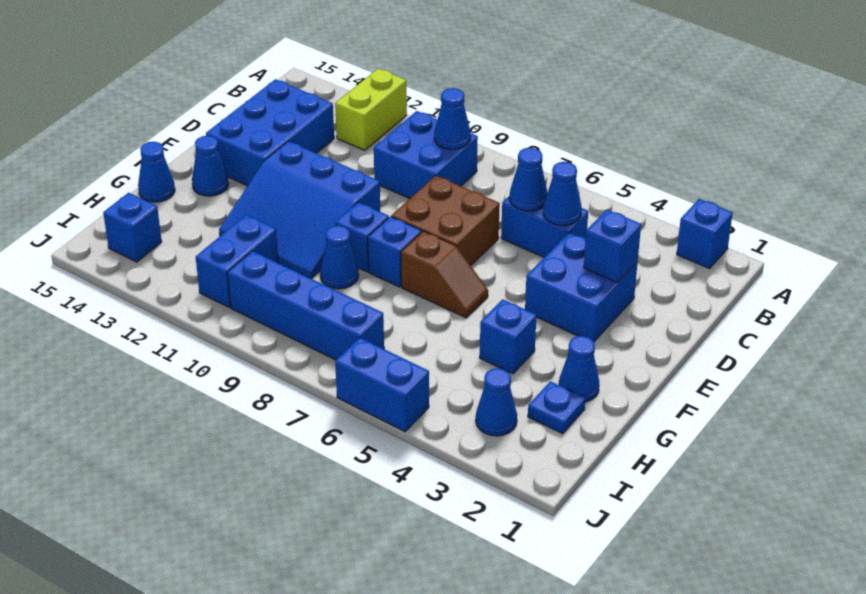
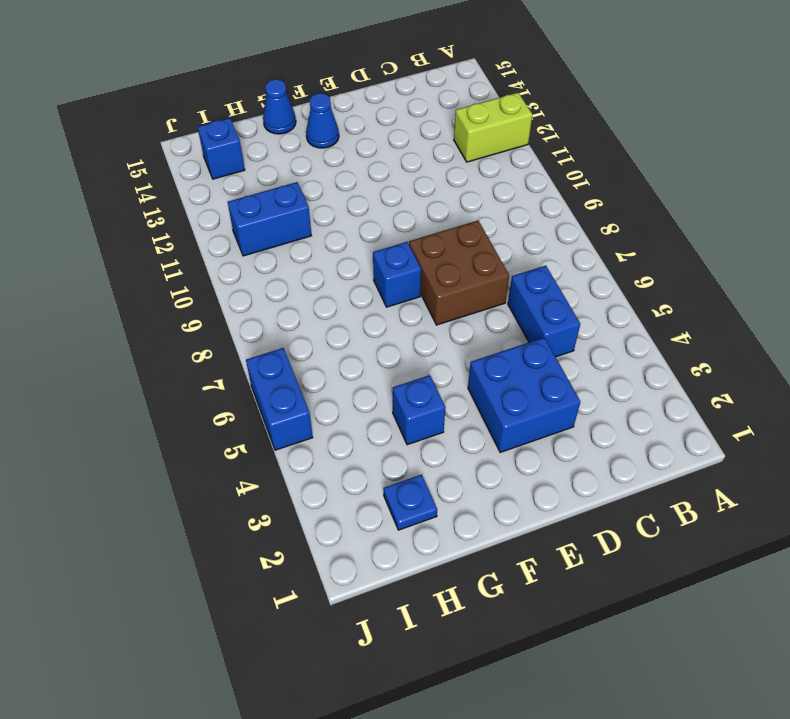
none -> blue brick A2 level 1
none -> blue brick B9:C10 level 1
none -> blue brick C13:E14 level 1

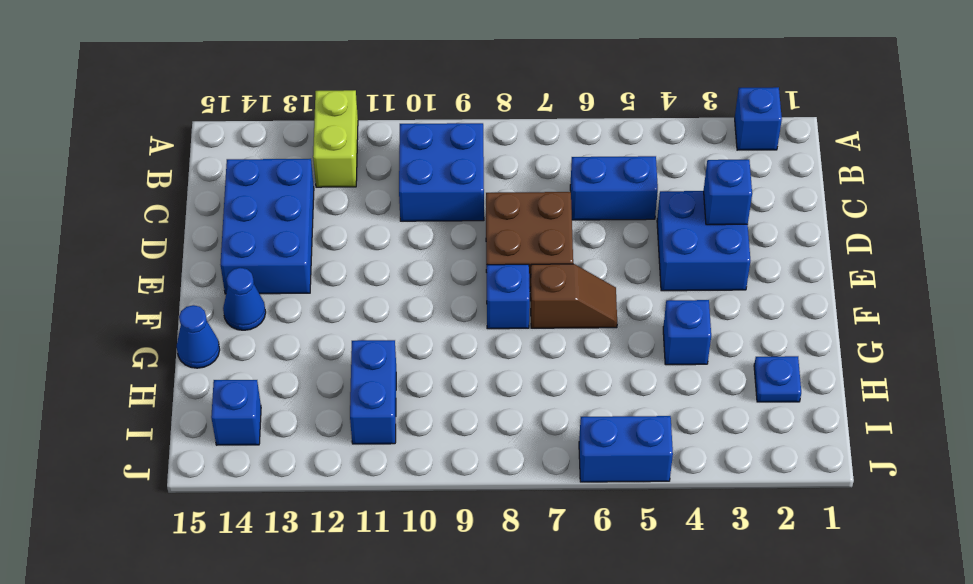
none -> blue slope E10:G12 level 1 top E
none -> blue brick F9 level 1
none -> blue cone G2 level 1

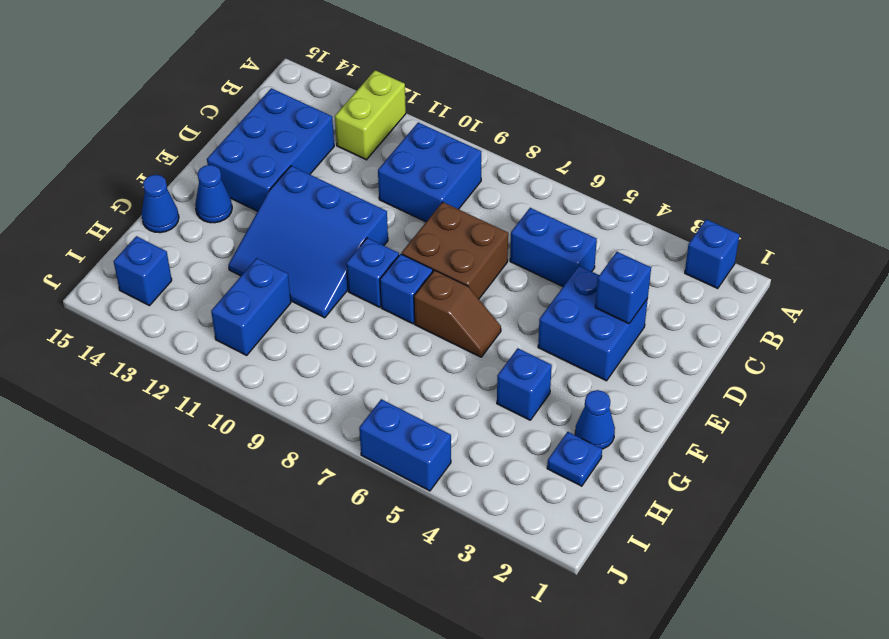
none -> blue cone G9 level 1
none -> blue cone I3 level 1
none -> blue brick I7:I10 level 1

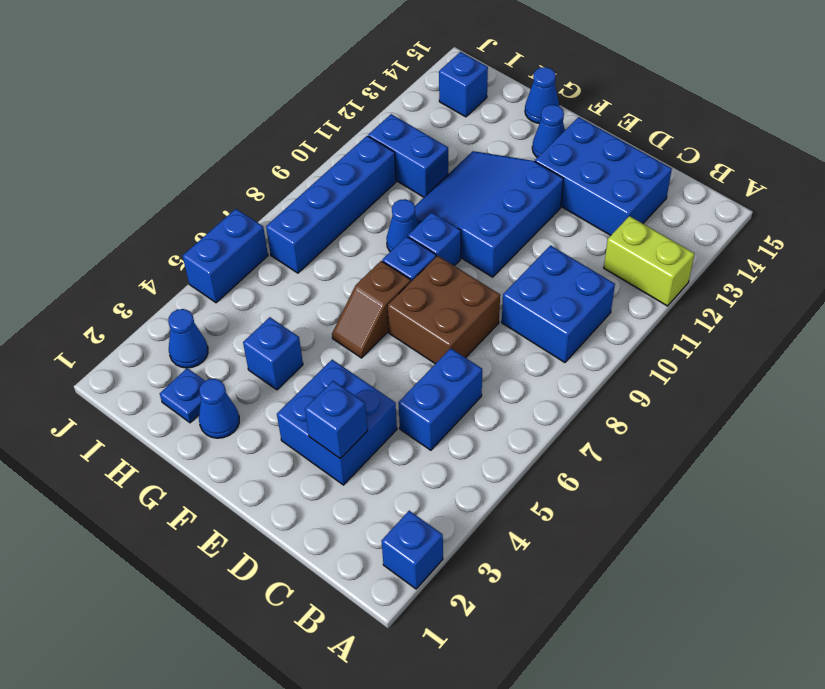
none -> blue cone B9 level 2
none -> blue cone C5 level 2
none -> blue cone C6 level 2

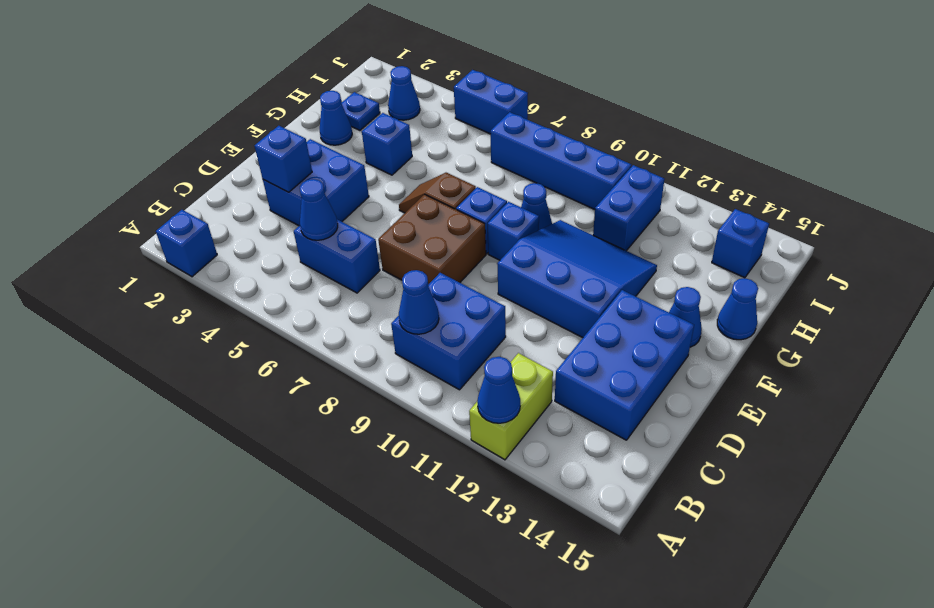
blue cone A12 level 2 -> blue cone C6 level 2

